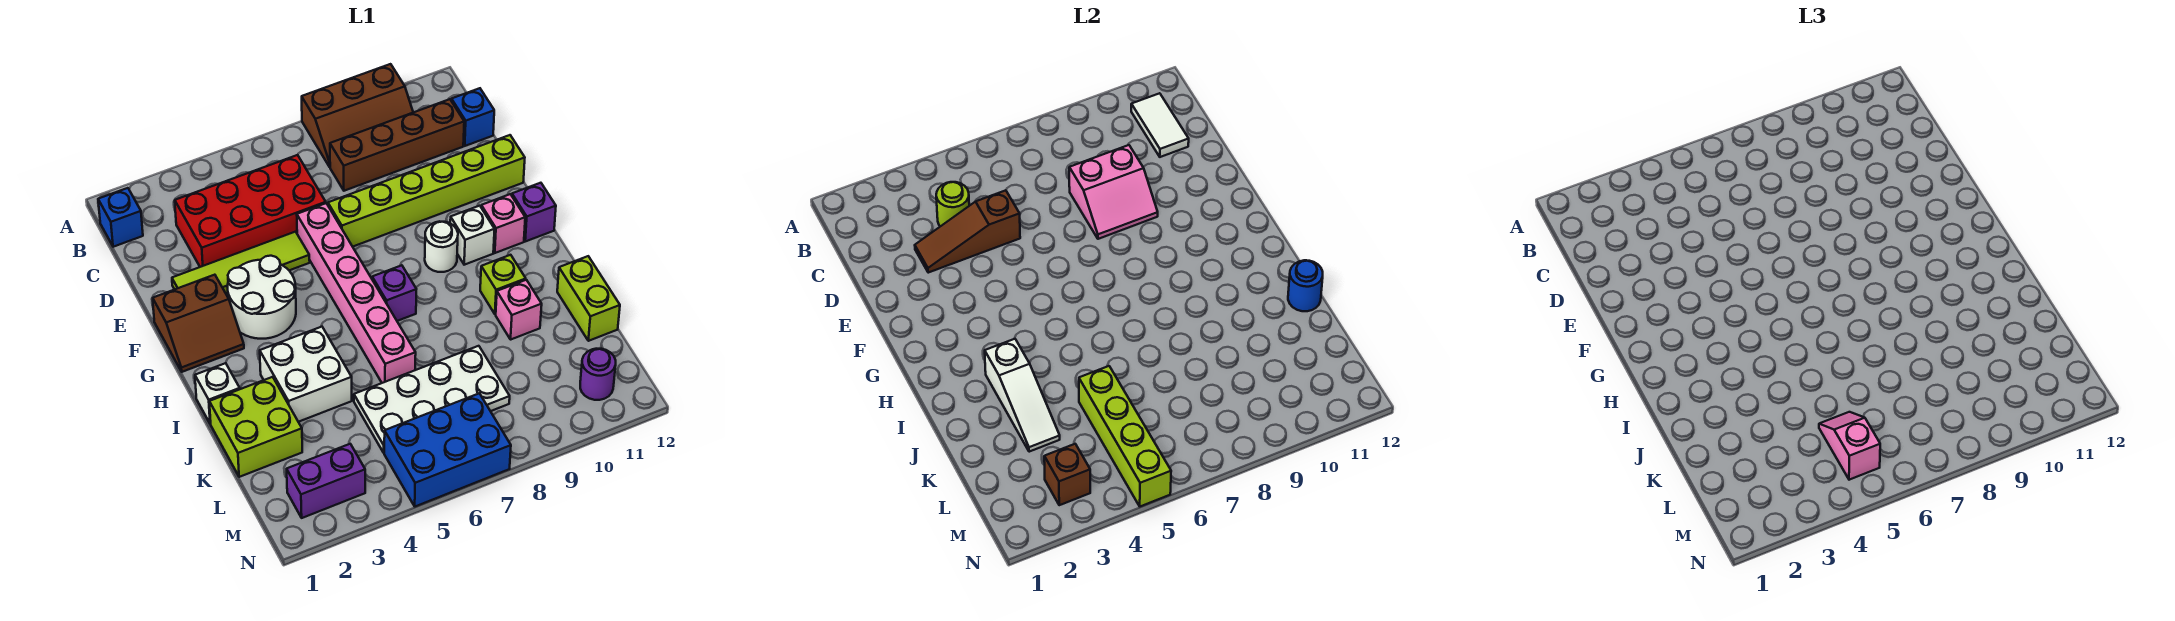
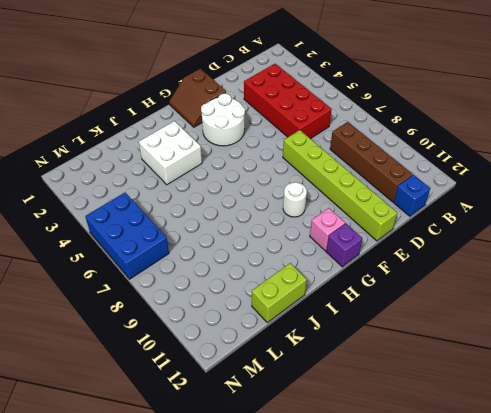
none -> brown slope A8:B10 level 1 top A
none -> blue brick B1 level 1
none -> lime tile E2:E5 level 1
none -> pink brick E6:J6 level 1

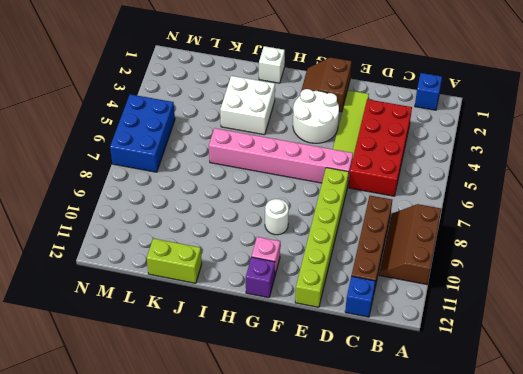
none -> white brick G10 level 1
none -> purple brick H7 level 1
none -> lime brick I10 level 1
none -> lime brick J1:K2 level 1

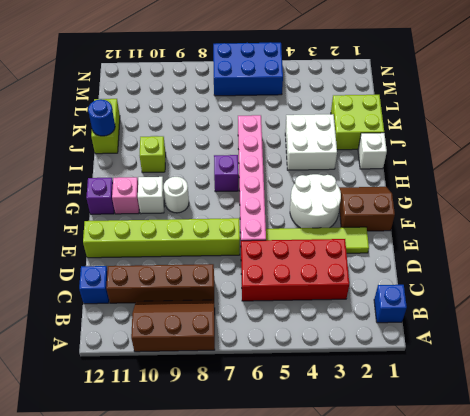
none -> pink brick J10 level 1
none -> white plate K5:L8 level 1
none -> purple brick M2:M3 level 1
none -> purple round brick M11 level 1

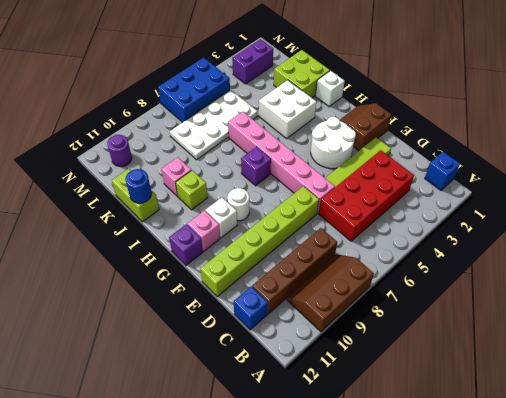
none -> white tile B11:C11 level 2
none -> lime round brick C4 level 2
none -> brown slope D3:D5 level 2 top 5
none -> pink slope D8:E9 level 2 top D

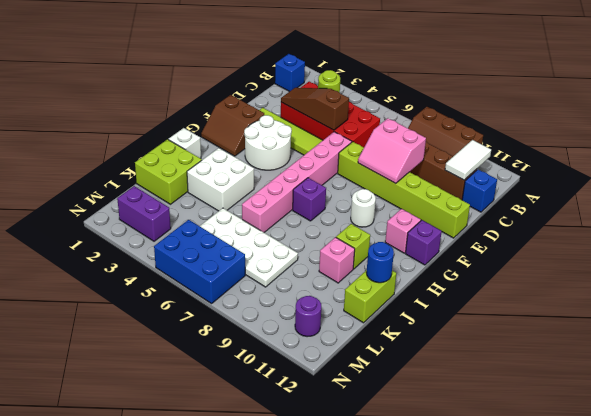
none -> white brick G10 level 1
none -> white slope I3:K3 level 2 top I
none -> lime brick K5:N5 level 2
none -> brown brick M3 level 2

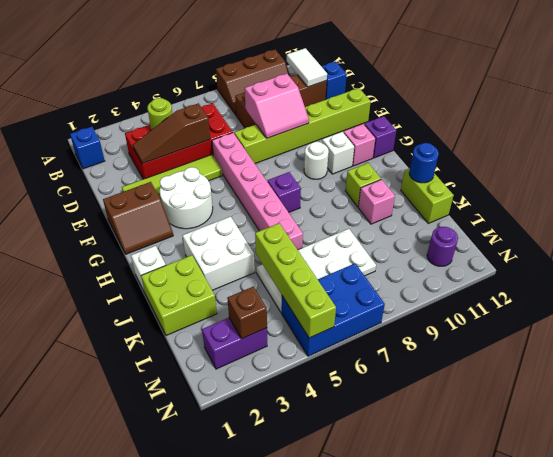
none -> white slope I3:K3 level 2 top I
none -> pink slope L5:M5 level 3 top M

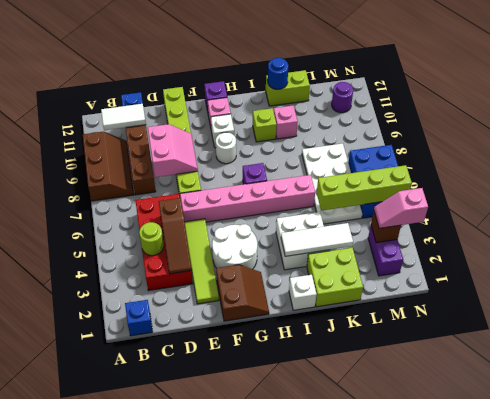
white tile I3:K3 level 2 -> white slope I3:K3 level 2 top I
pink slope M3:N3 level 3 top N -> pink slope L5:M5 level 3 top M

